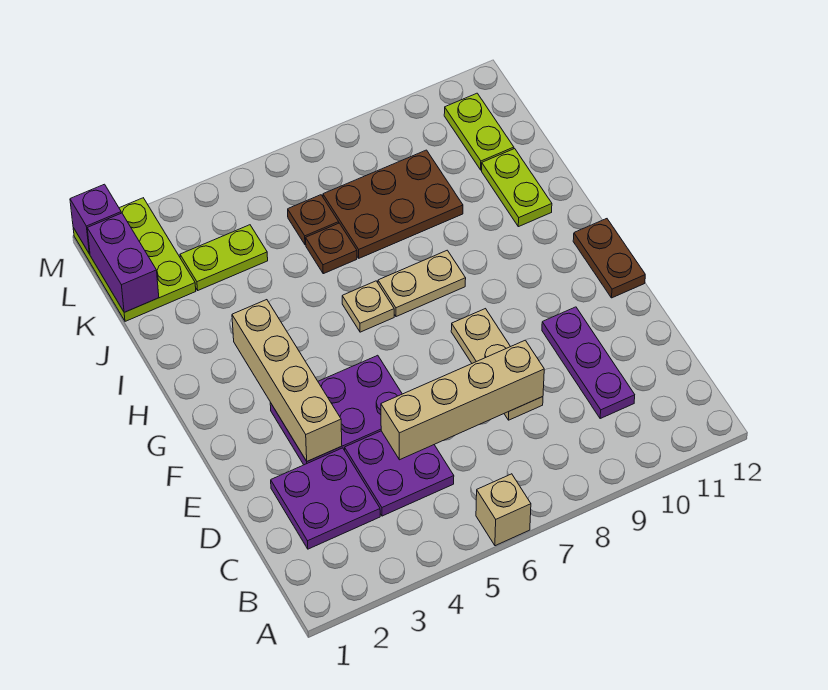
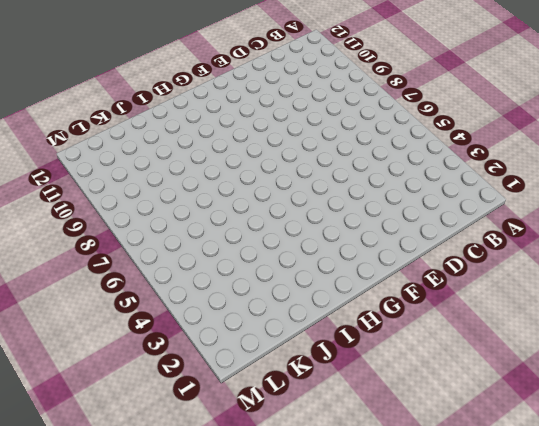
none -> tan brick A6 level 1
none -> purple plate C2:D3 level 1
none -> purple plate C4:D5 level 1

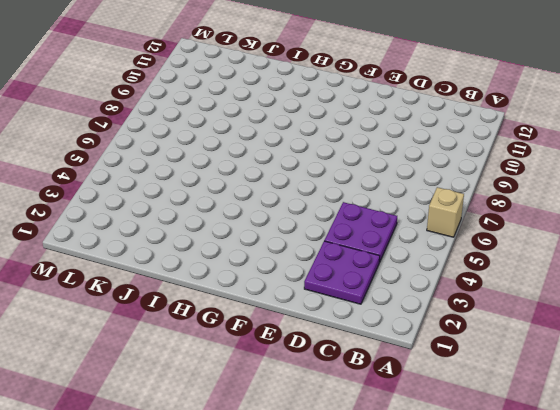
none -> purple plate C10:E10 level 1
none -> tan plate D8:F8 level 1
none -> purple plate E3:F5 level 1

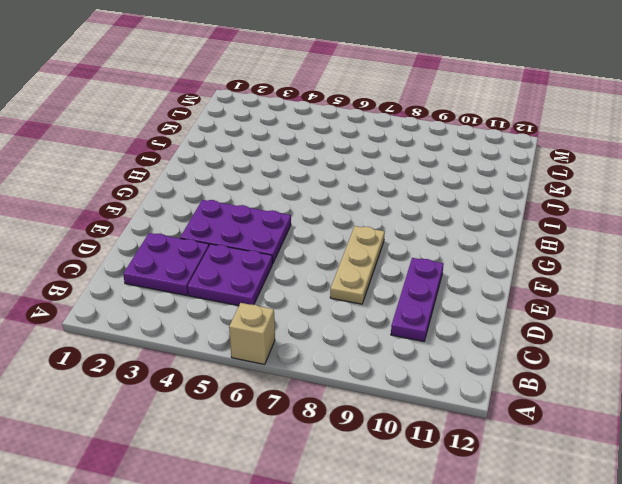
none -> brown plate F12:G12 level 1
none -> tan plate H6 level 1
none -> tan plate H7:H8 level 1

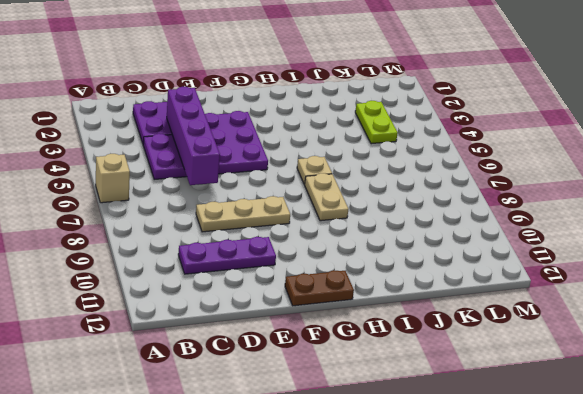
purple brick D3:D6 level 2 -> tan brick D5:D8 level 2
none -> lime plate I11:J11 level 1
none -> brown plate J6 level 1
none -> brown plate J7:K9 level 1

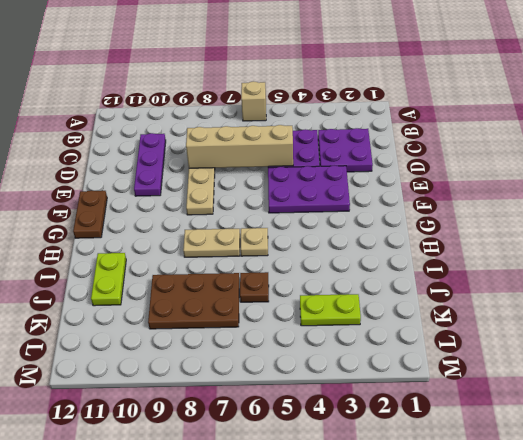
none -> lime plate K1:M2 level 1
none -> brown plate K6 level 1
none -> lime plate K11:L11 level 1

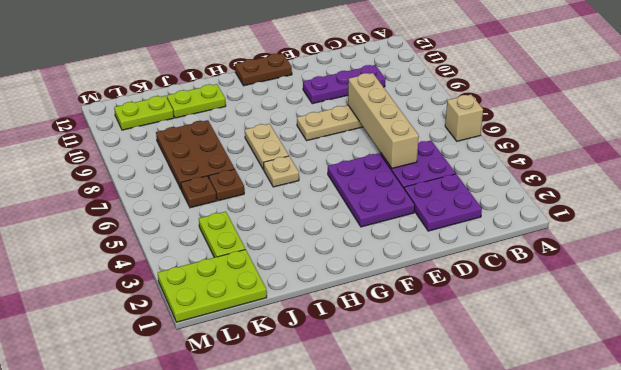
none -> tan brick E3:H3 level 2
none -> purple brick K1:L1 level 2
none -> purple brick M1 level 2

